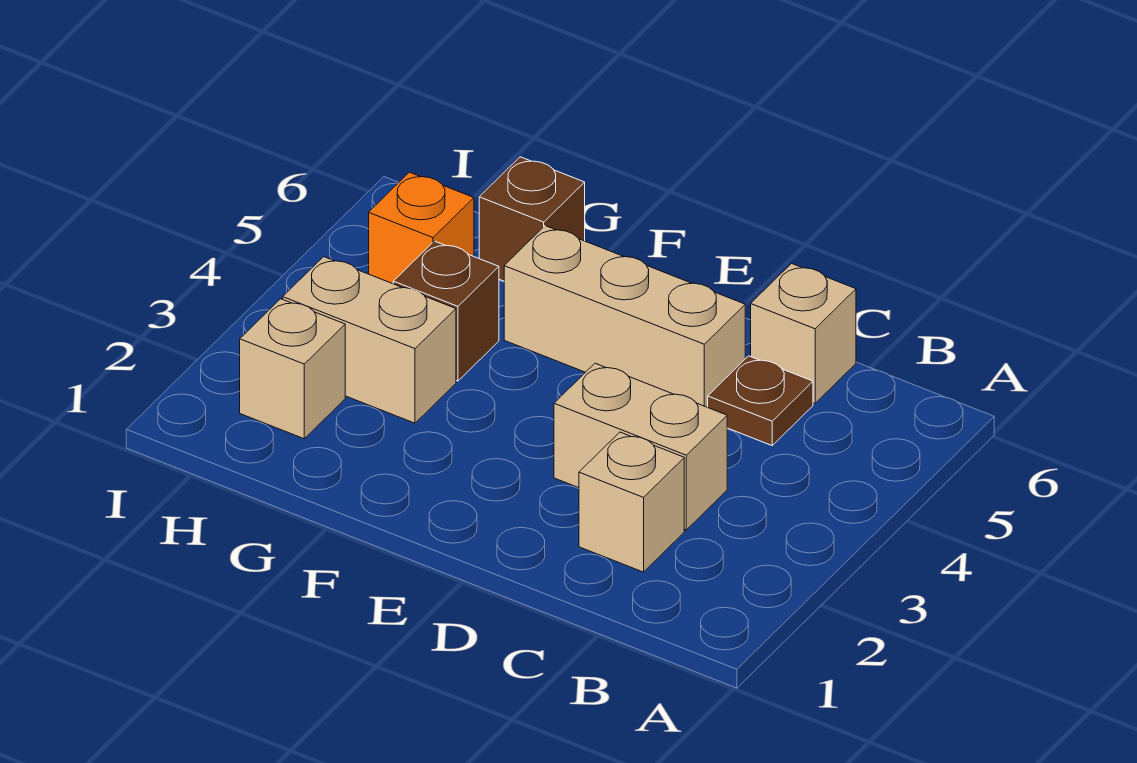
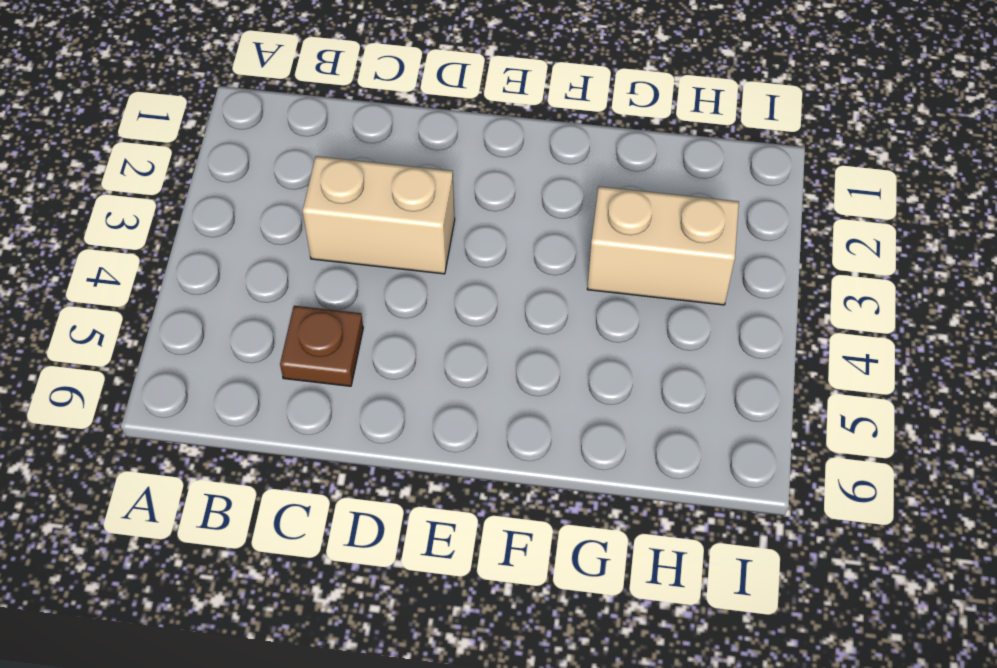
none -> tan brick C2 level 1
none -> tan brick C6 level 1

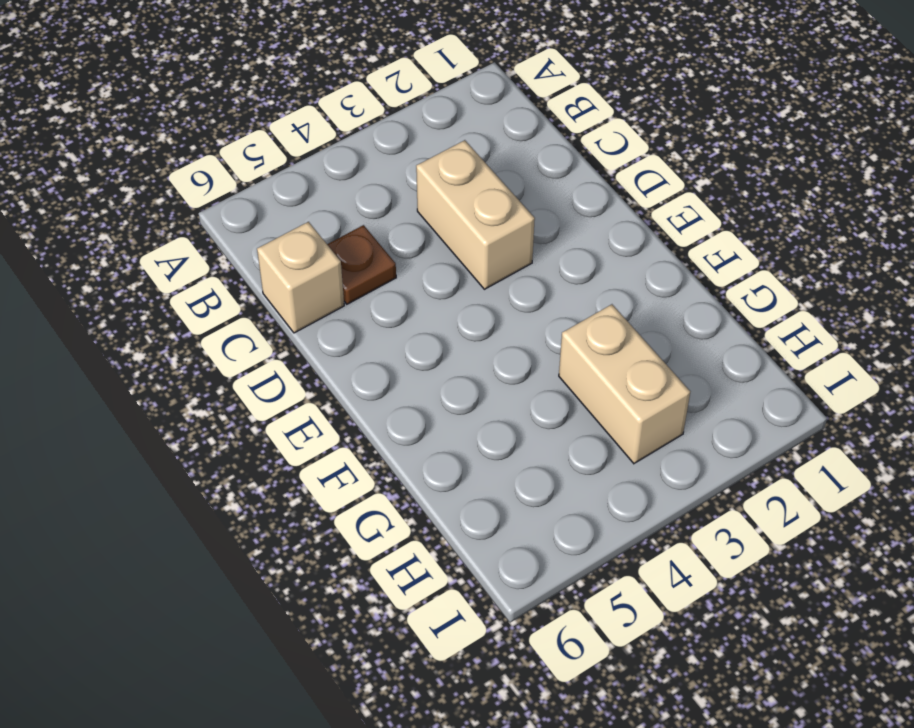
none -> tan brick C2 level 1
none -> tan brick D5:F5 level 1

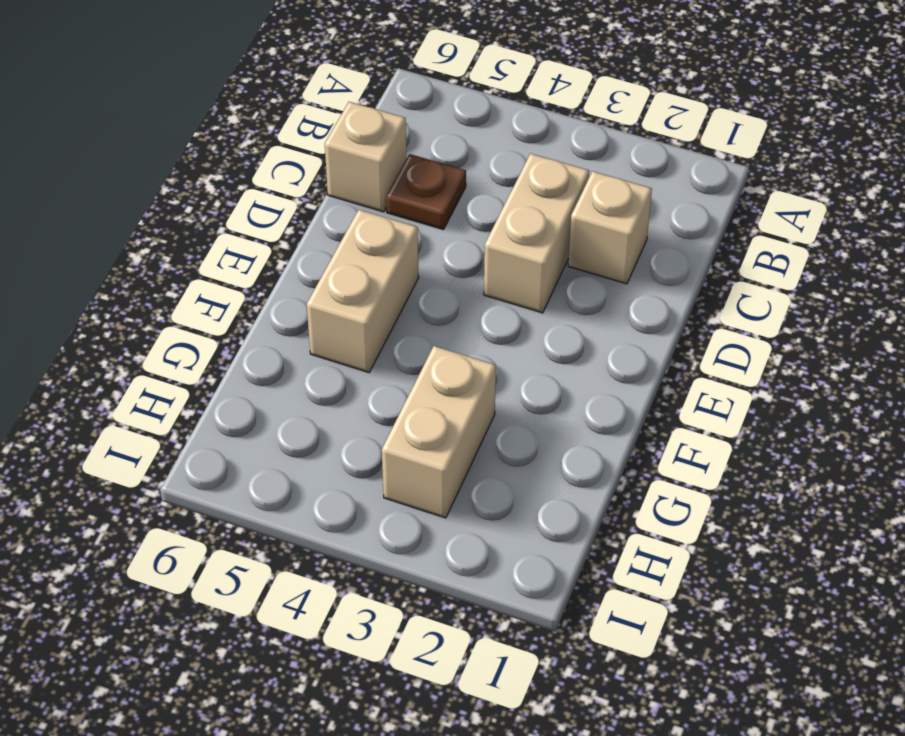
tan brick E5:F5 level 1 -> tan brick D5:F5 level 1
none -> brown brick G4 level 1
none -> brown brick G6 level 1

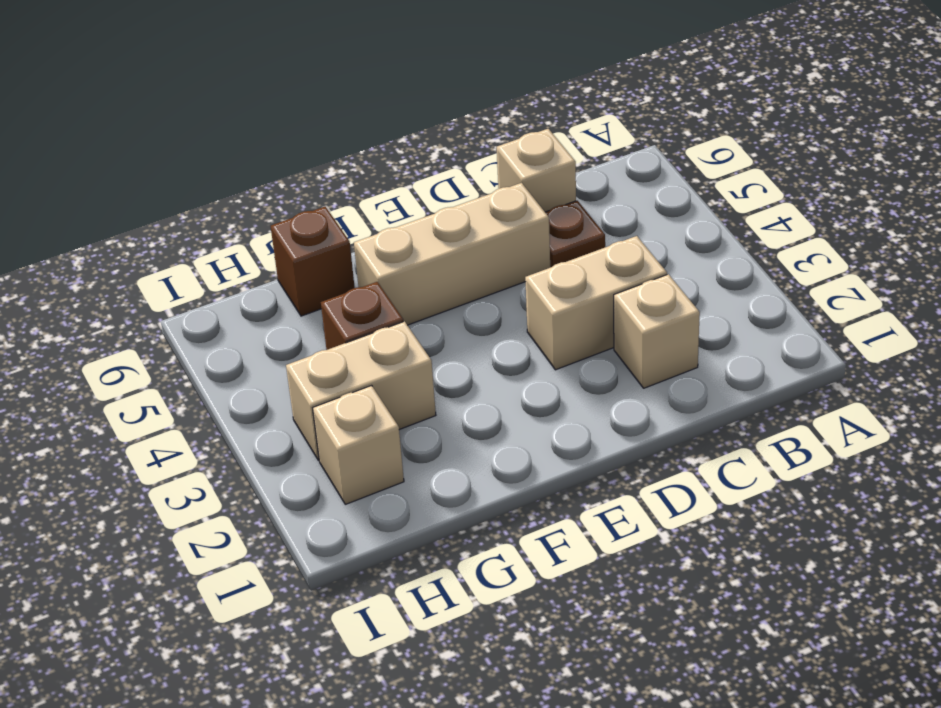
none -> orange brick H5 level 1

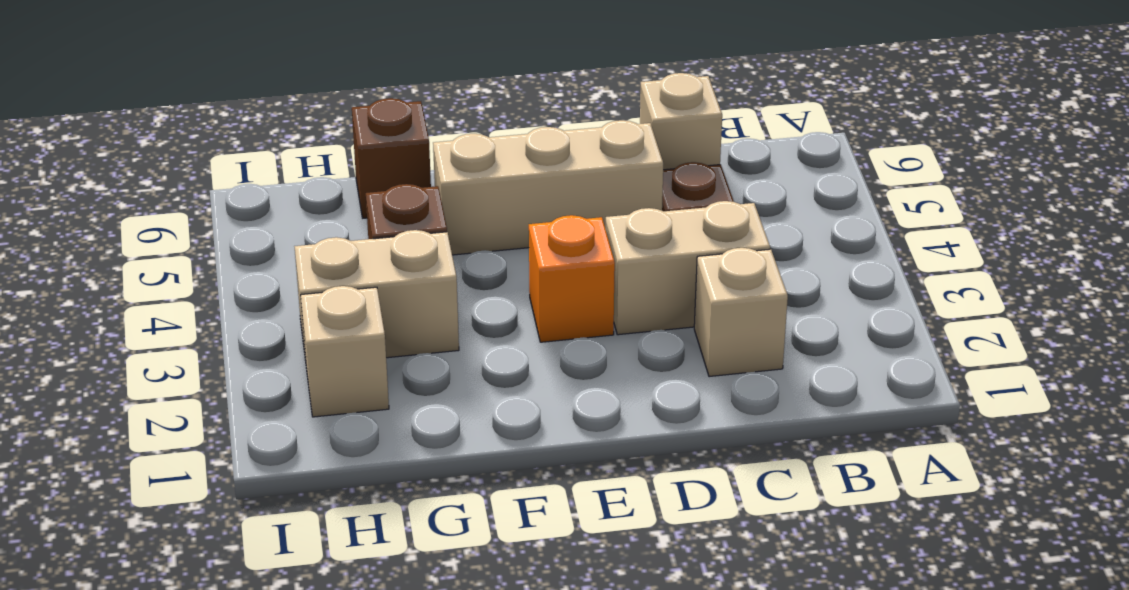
orange brick E3 level 1 -> orange brick H5 level 1

